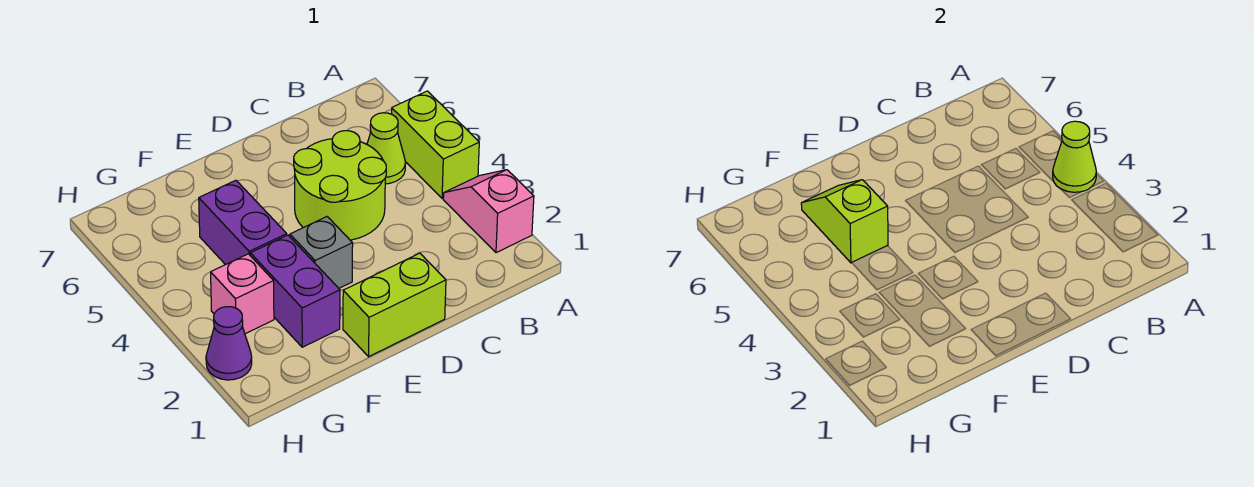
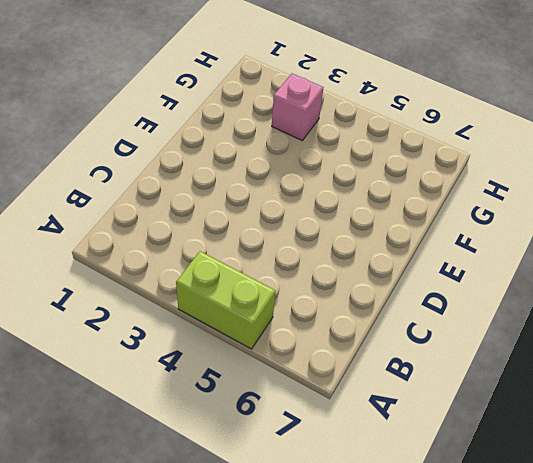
none -> pink slope A2:A3 level 1 top 2
none -> lime cone B5 level 1
none -> lime round brick C4:D5 level 1

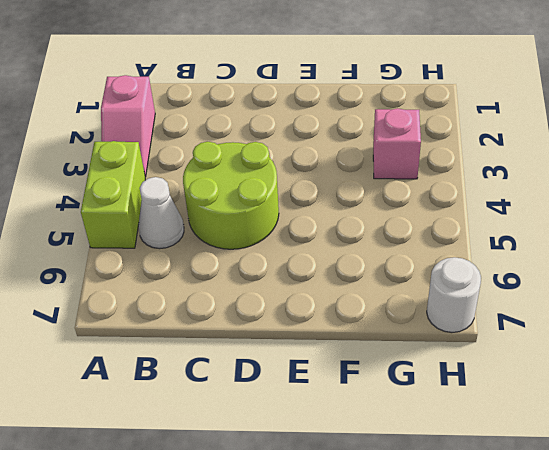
white cone B5 level 1 -> lime cone B5 level 1
white round brick H7 level 1 -> none
none -> lime brick D1:E1 level 1
none -> grey brick E3 level 1
none -> purple brick F2:F3 level 1

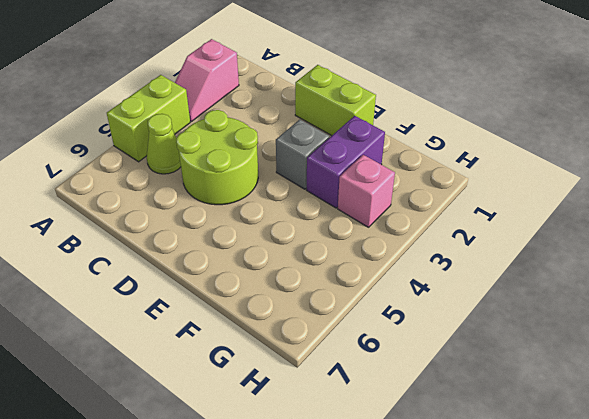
none -> purple brick F4:F5 level 1
none -> purple cone H2 level 1
none -> lime cone A4 level 2

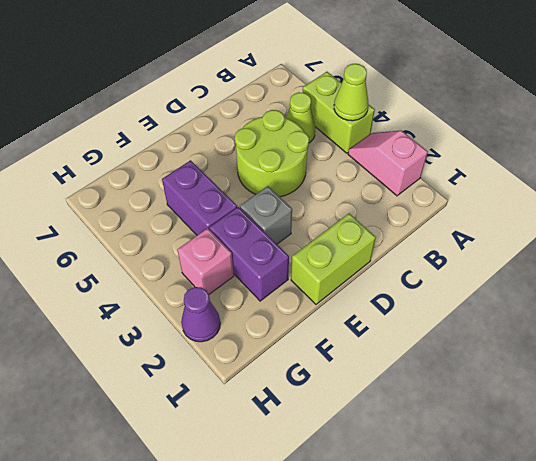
none -> lime slope F5:F6 level 2 top 5

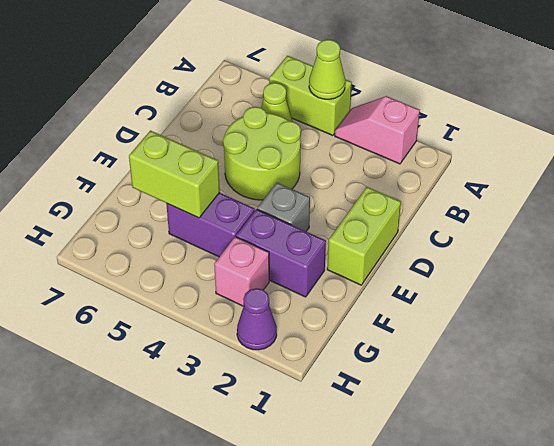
lime brick F5:F6 level 2 -> lime slope F5:F6 level 2 top 5

